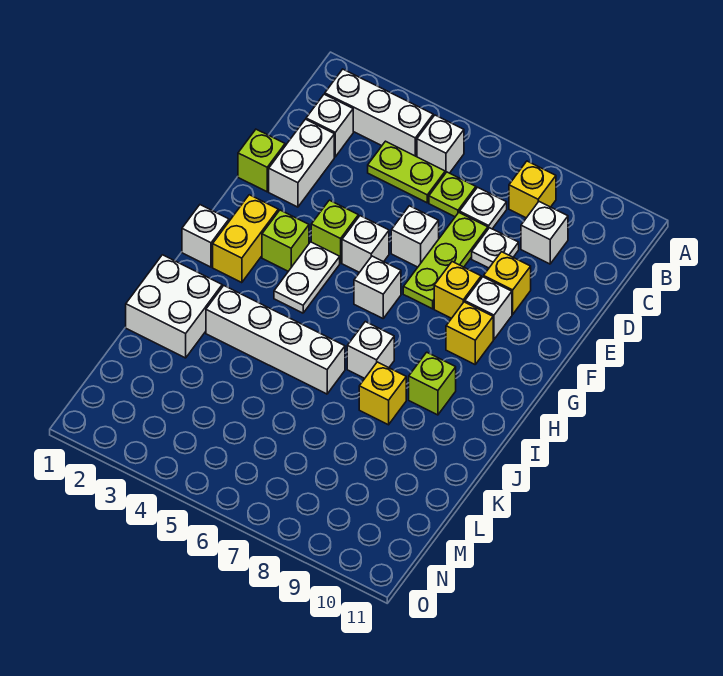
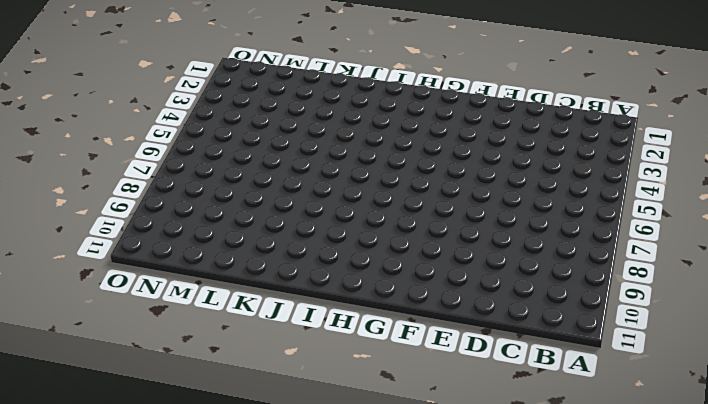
none -> white brick B2:B4 level 1
none -> white brick B5 level 1
none -> yellow brick B8 level 1

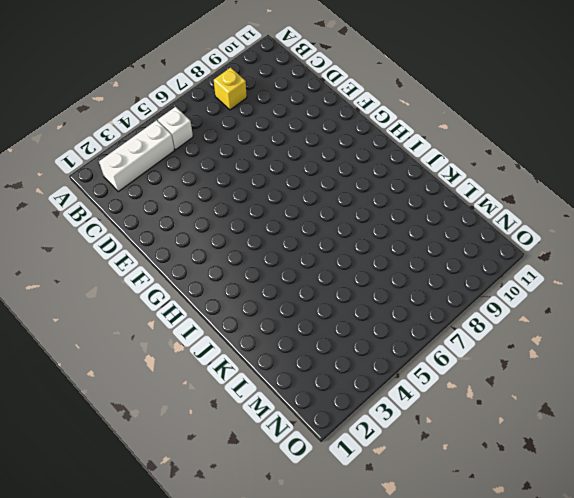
none -> white brick C2 level 1
none -> lime plate C4:C5 level 1
none -> lime plate C6 level 1

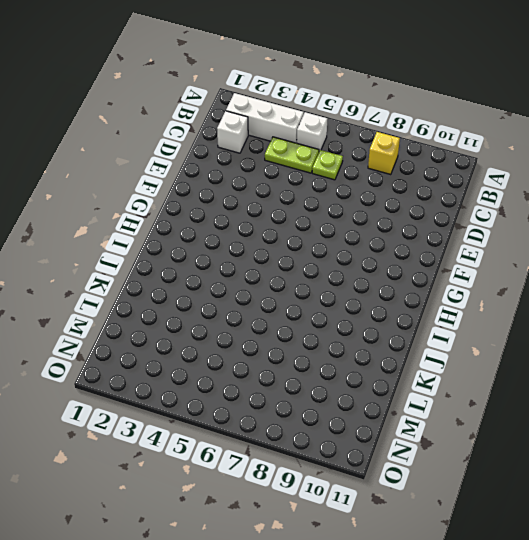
none -> white plate C7 level 1
none -> white brick C9 level 1
none -> white brick D2:E2 level 1

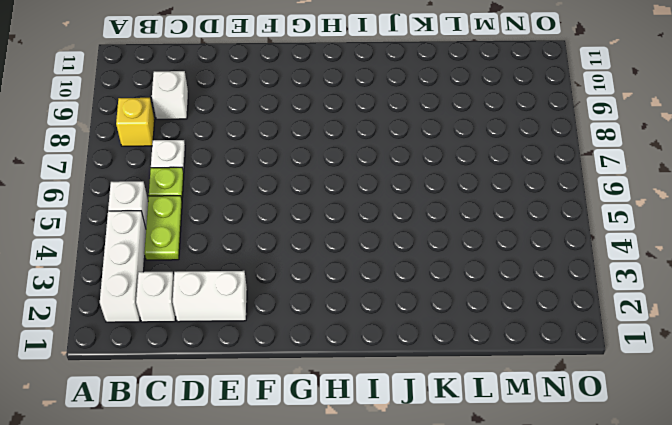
none -> lime plate D7:F7 level 1
none -> white plate D8 level 1
none -> lime brick E1 level 1

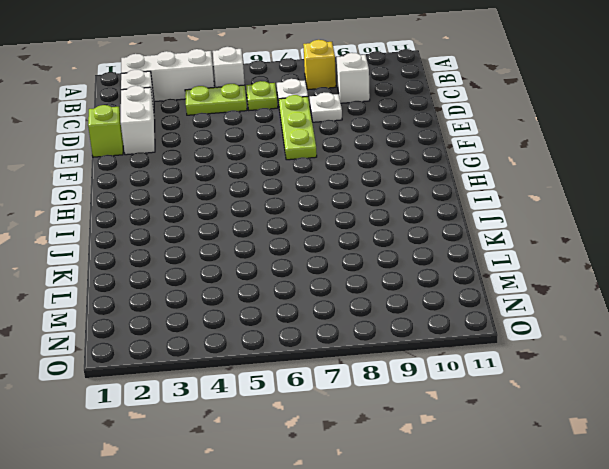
none -> white brick E6 level 1
none -> yellow brick E9 level 1
none -> lime brick F4 level 1

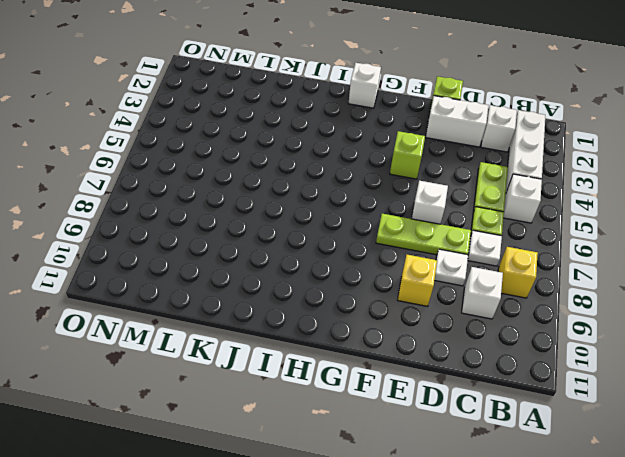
none -> white brick F5 level 1
none -> yellow brick F8 level 1
none -> white brick F9 level 1

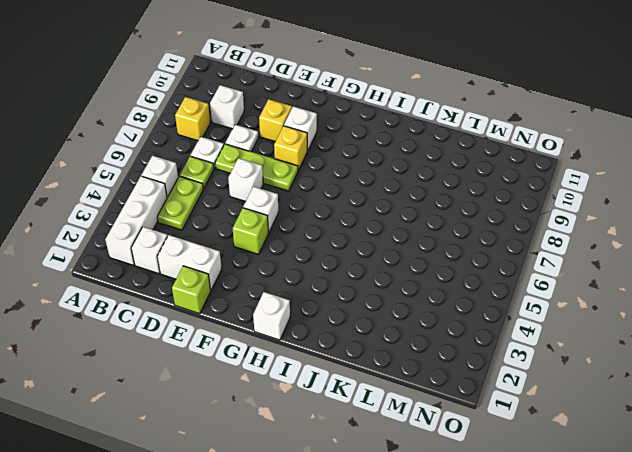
none -> yellow brick G2:H2 level 1
none -> lime brick G3 level 1
none -> white plate G4:H4 level 1

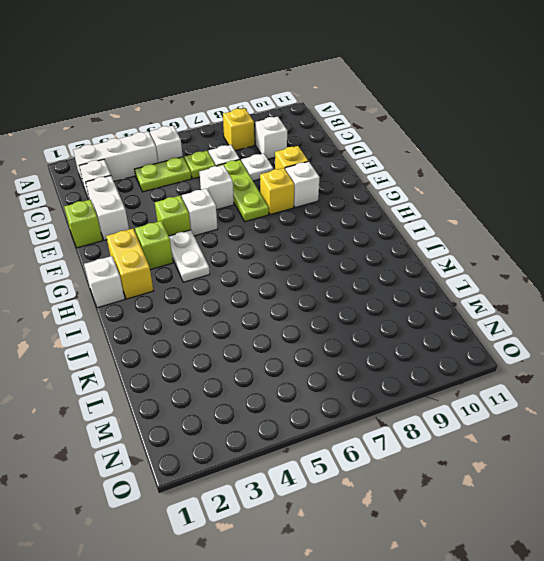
none -> white brick G6 level 1
none -> yellow brick G9 level 1
none -> white brick I7 level 1

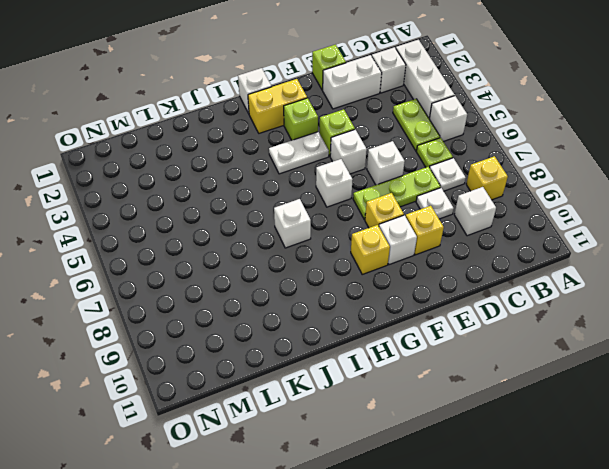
none -> lime brick I9 level 1
none -> white brick J1:K2 level 1
none -> white brick J3:J6 level 1

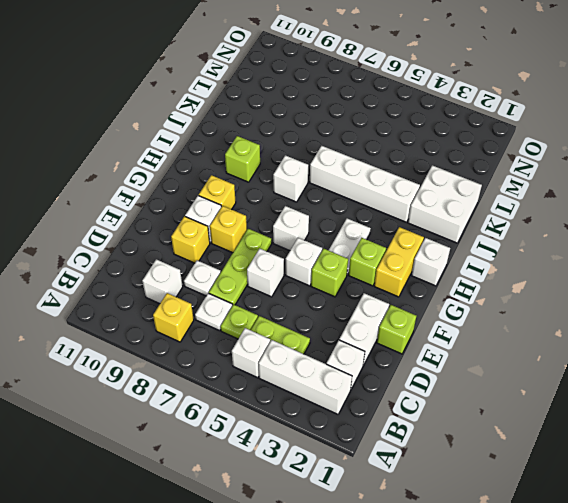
none -> yellow brick J8 level 1

